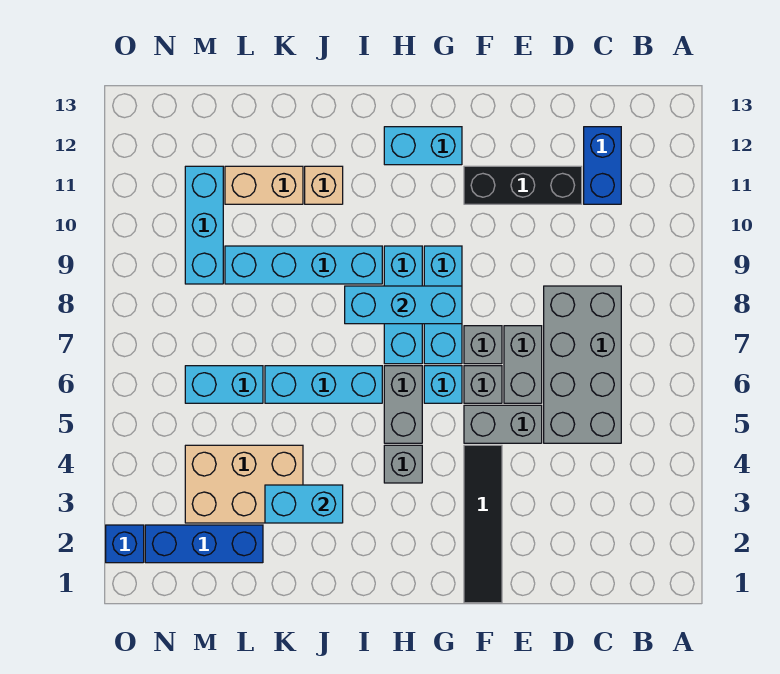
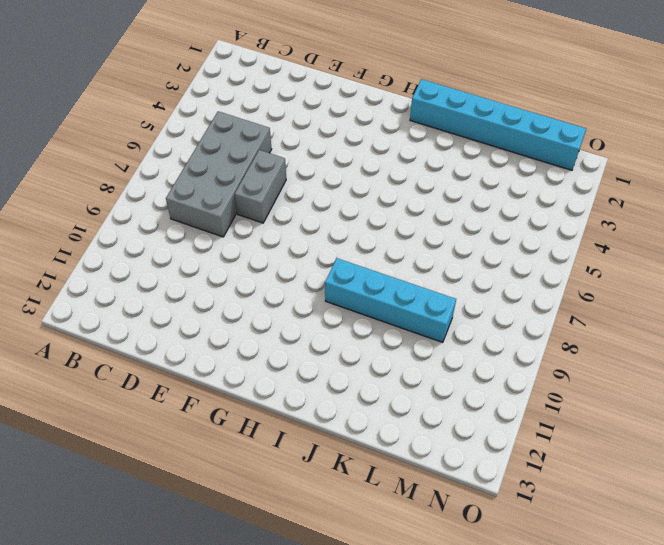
cyan brick I1:N1 level 1 -> none
none -> blue brick C11:C12 level 1
none -> black brick D11:F11 level 1
none -> grey brick E5:F5 level 1

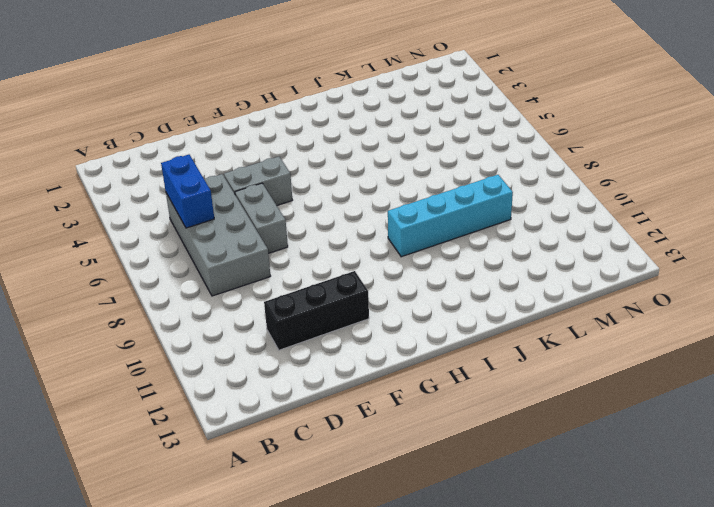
blue brick C5:C6 level 2 -> blue brick C11:C12 level 1
none -> black tile F1:F4 level 1
none -> grey brick F6 level 1
none -> grey brick F7 level 1

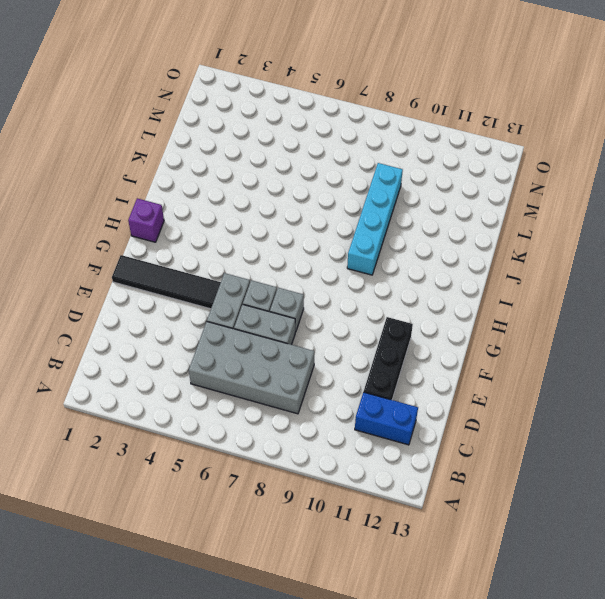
purple brick H1 level 1 -> none
none -> cyan brick G6 level 1
none -> cyan brick G7:G9 level 1
none -> cyan brick G12:H12 level 1

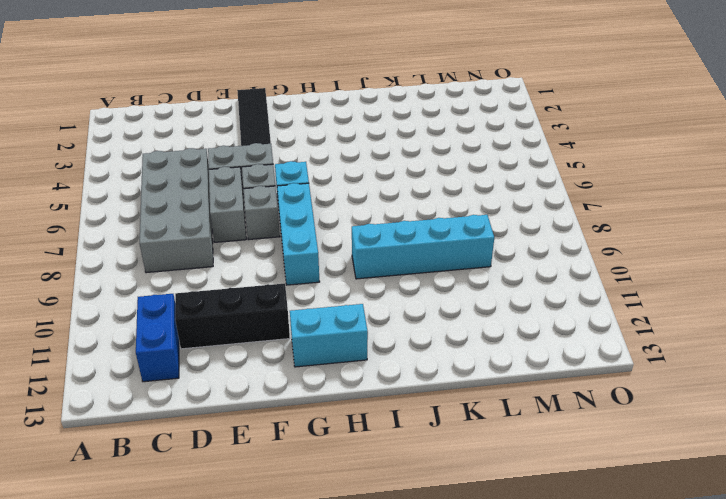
none -> grey brick H4 level 1
none -> grey brick H5:H6 level 1
none -> cyan brick H7:H9 level 1

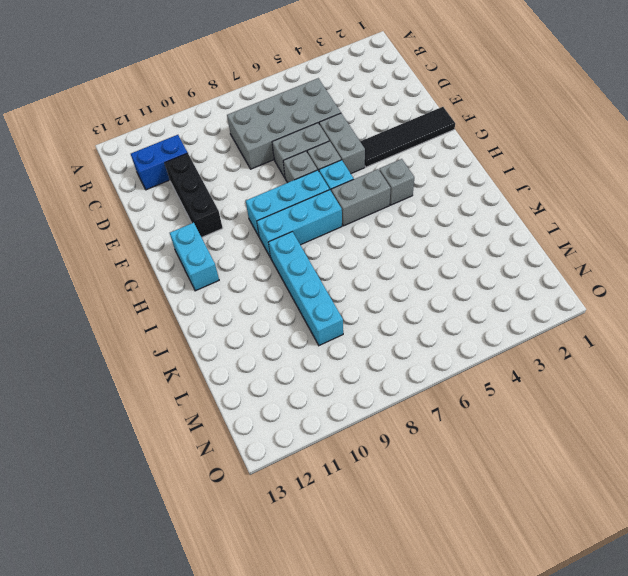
none -> cyan brick I6:K6 level 1
none -> tan brick J11 level 1
none -> tan brick K3:M4 level 1

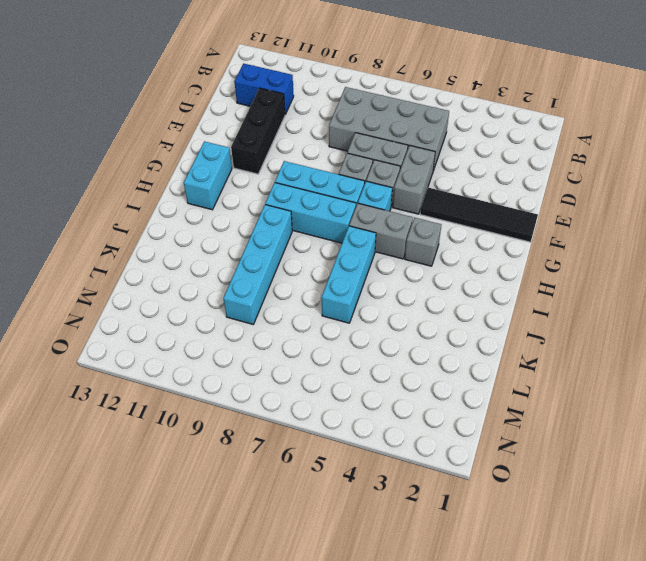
none -> tan brick J11 level 1
none -> tan brick K3:M4 level 1
none -> tan brick K11:L11 level 1

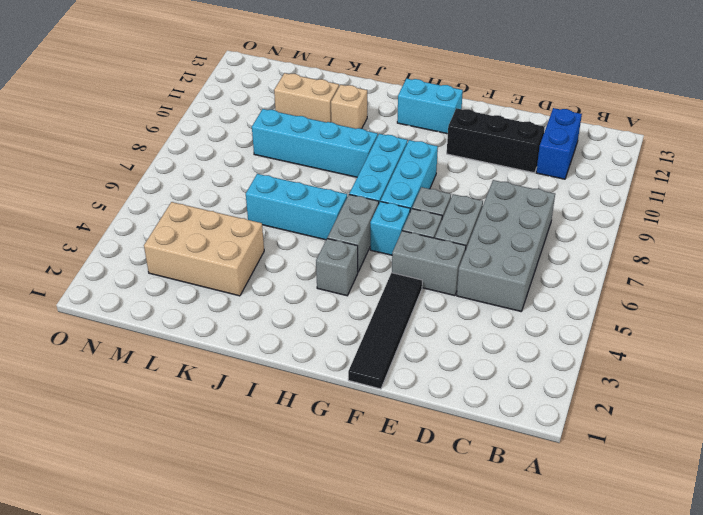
none -> blue brick L2:N2 level 1
none -> cyan brick L6:M6 level 1
none -> cyan brick M9:M11 level 1

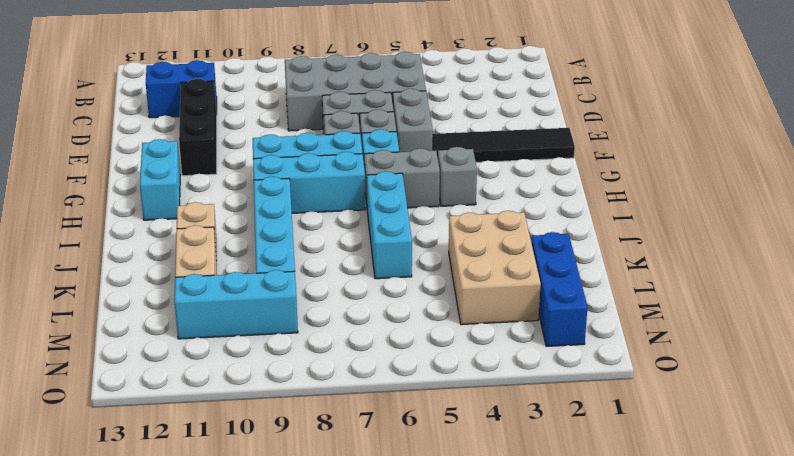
none -> cyan brick L6:M6 level 1
none -> blue brick O2 level 1
none -> cyan brick G8:I8 level 2

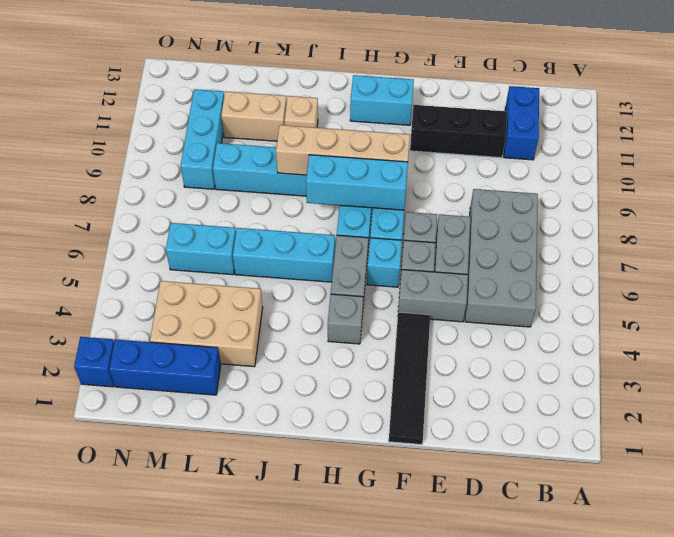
tan brick G9:J9 level 2 -> none
none -> cyan brick J3:K3 level 2

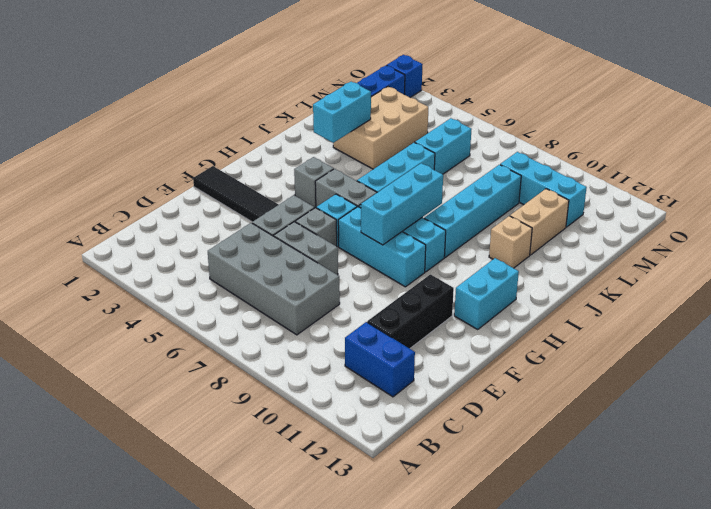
none -> grey brick F7 level 1

